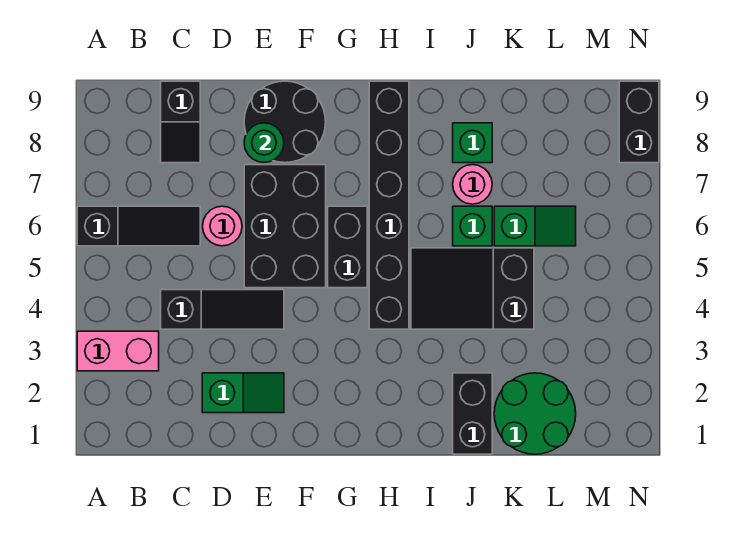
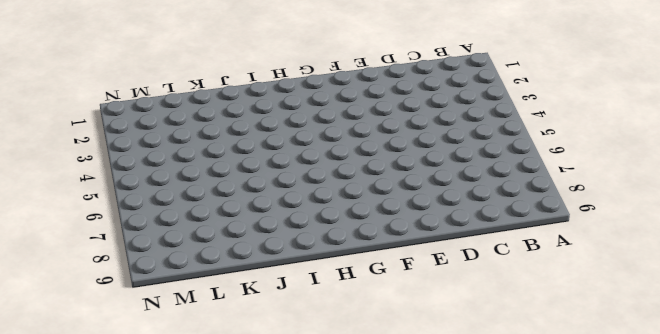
none -> pink brick A3:B3 level 1
none -> black slope A6:C6 level 1 top A
none -> black slope C4:E4 level 1 top C

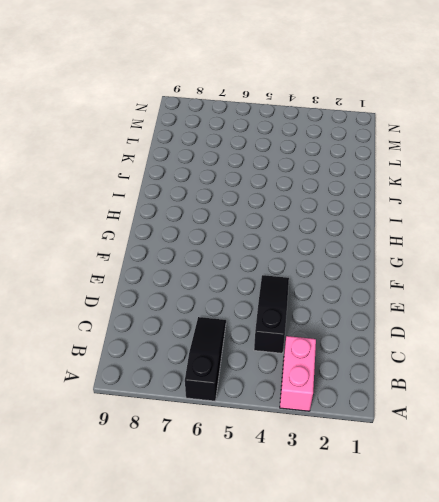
none -> black slope C8:C9 level 1 top 9
none -> green slope D2:E2 level 1 top D
none -> pink round brick D6 level 1

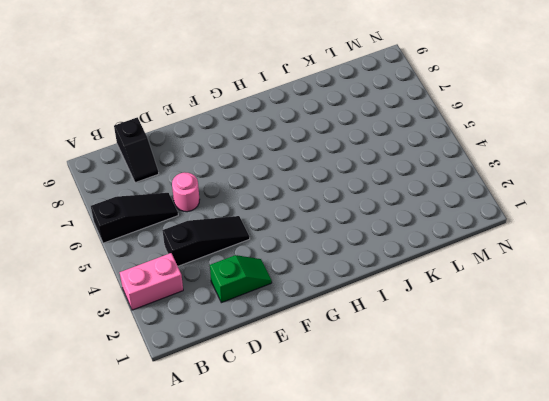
none -> black brick E5:F7 level 1
none -> black round brick E8:F9 level 1
none -> black brick G5:G6 level 1

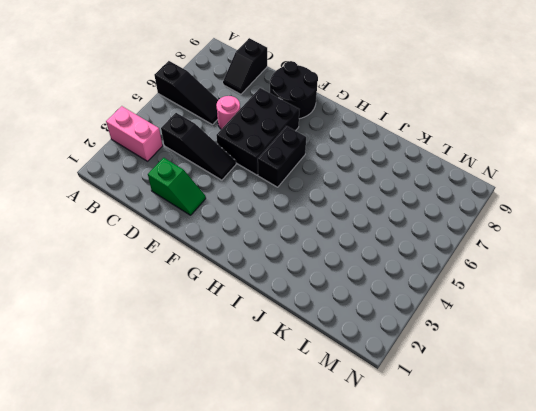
none -> black brick H4:H9 level 1
none -> black slope I4:K5 level 1 top K
none -> black brick J1:J2 level 1

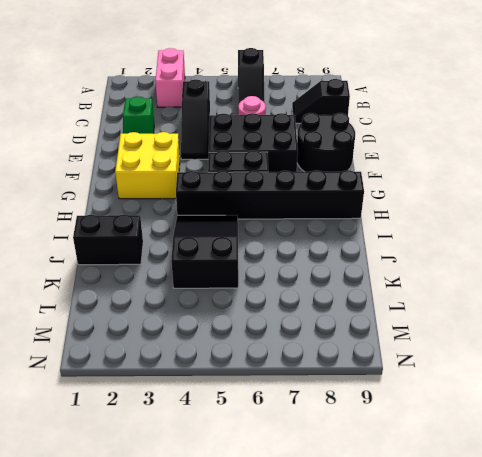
yellow brick F2:G3 level 1 -> none
none -> green brick J6 level 1
none -> pink round brick J7 level 1
none -> green brick J8 level 1

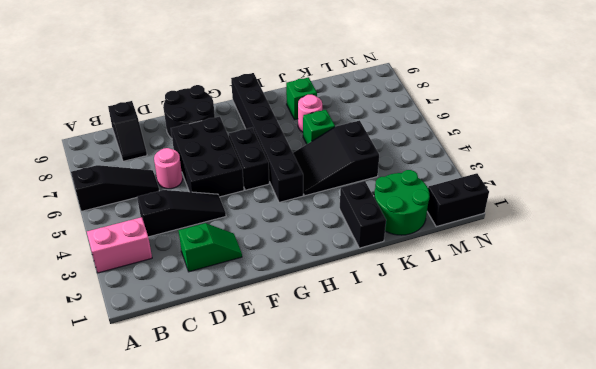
black brick M1:N1 level 1 -> black brick N8:N9 level 1
none -> green slope K6:L6 level 1 top K
none -> green round brick E8 level 2

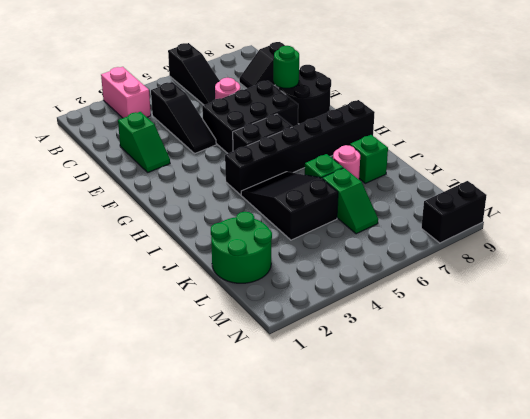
none -> black brick J1:J2 level 1

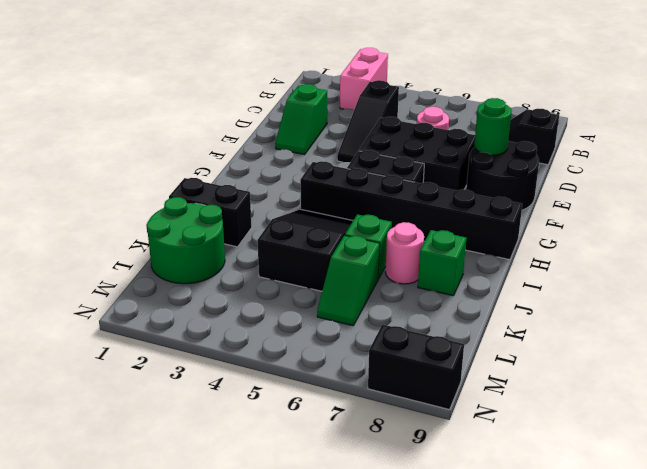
none -> black slope A6:C6 level 1 top A

